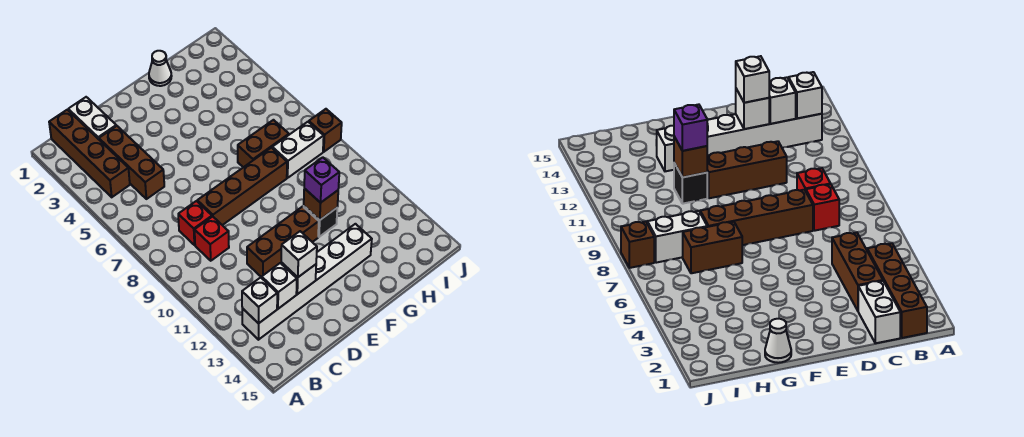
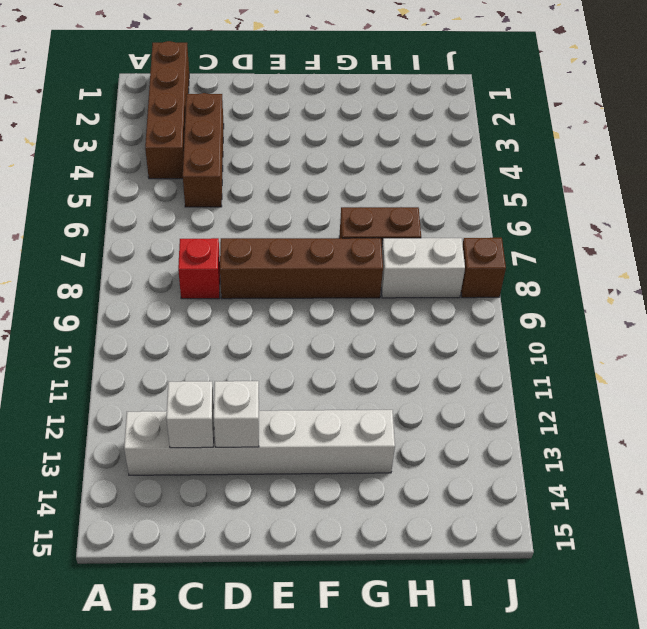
none -> white brick C1:C2 level 1
none -> red brick C9 level 1
none -> brown brick D11:F11 level 1

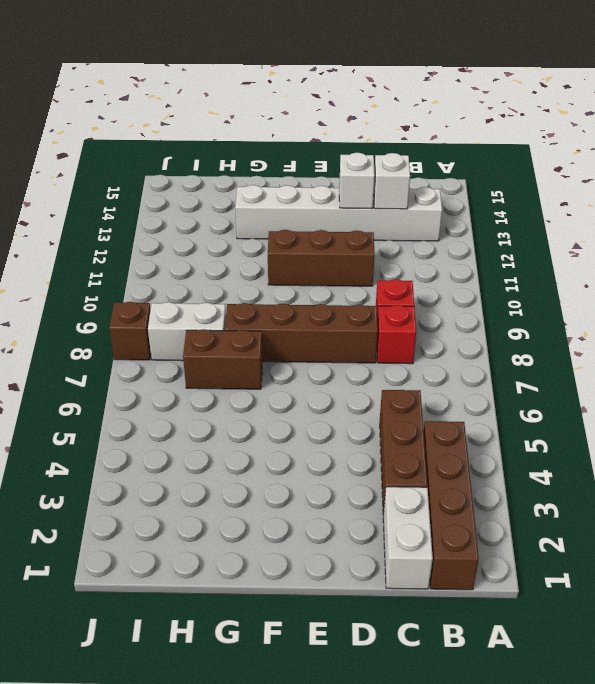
none -> white cone G1 level 1
none -> black brick G11 level 1
none -> white brick B13 level 2

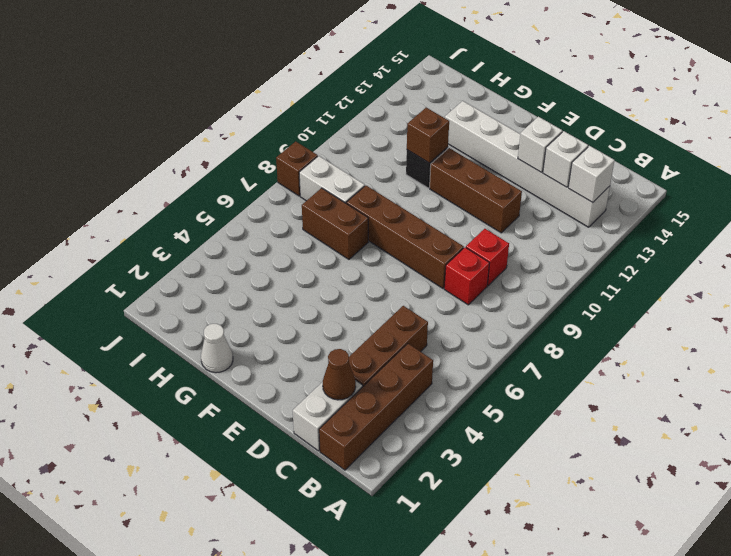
brown cone C2 level 2 -> none
none -> white brick D13 level 3
none -> purple brick G11 level 3

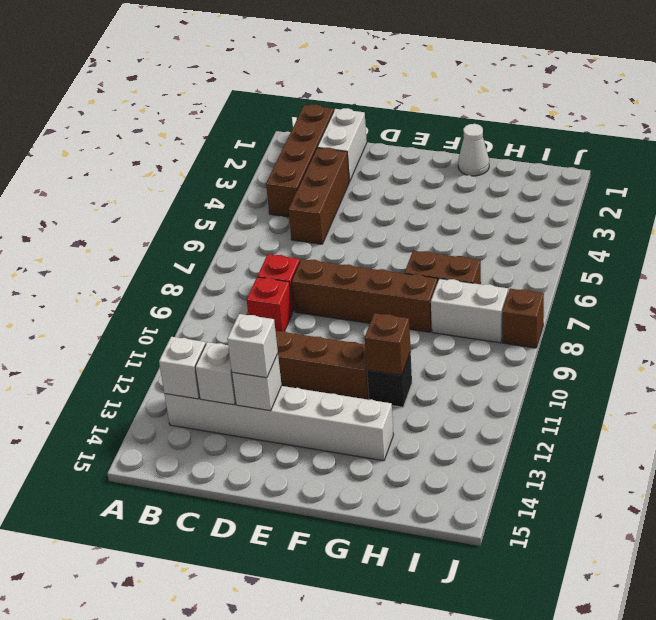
none -> purple brick G11 level 3

